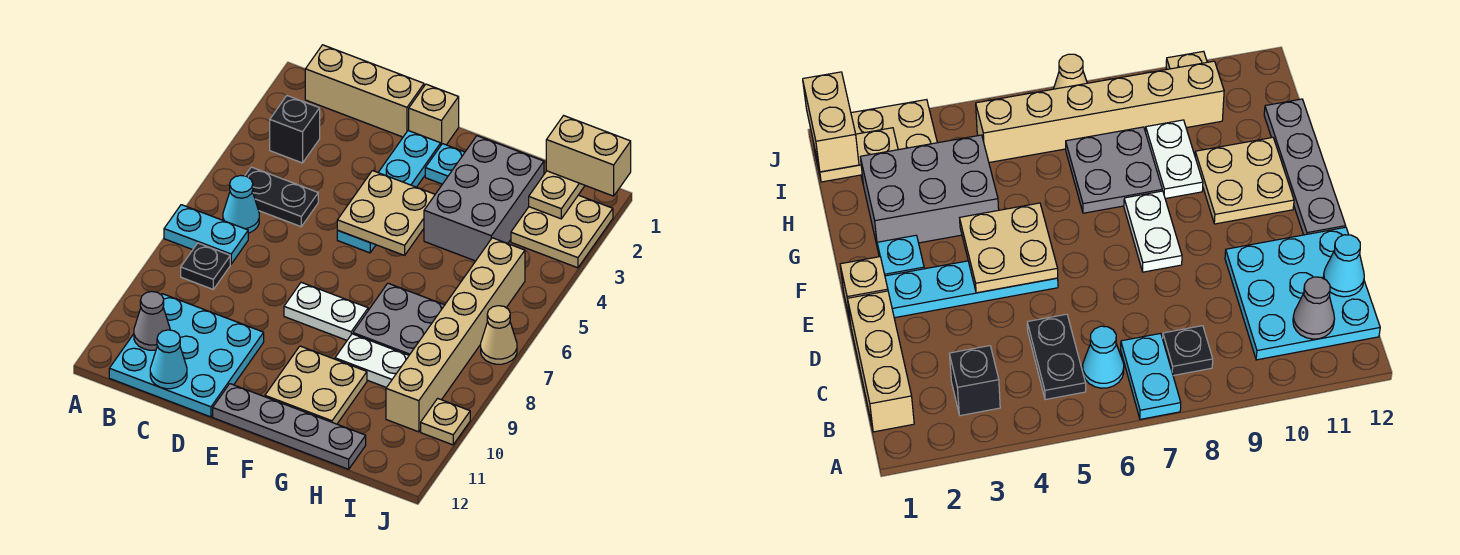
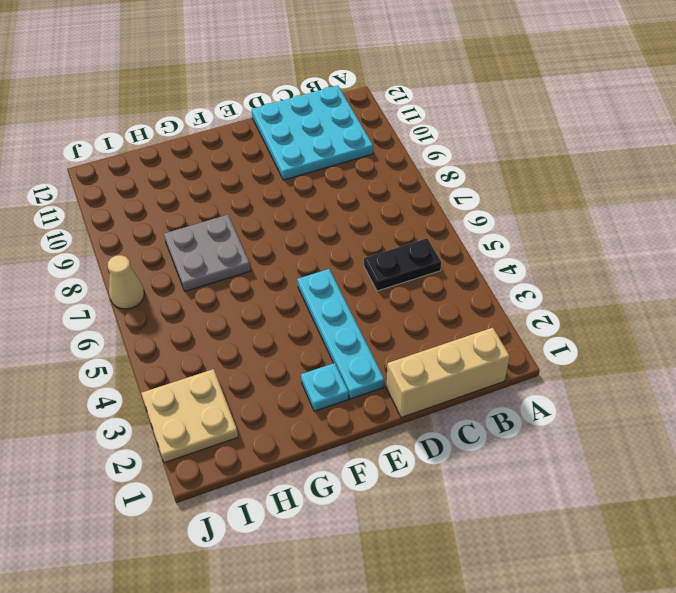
none -> cyan plate A7:B7 level 1
none -> black brick B3 level 1
none -> cyan cone B6 level 1

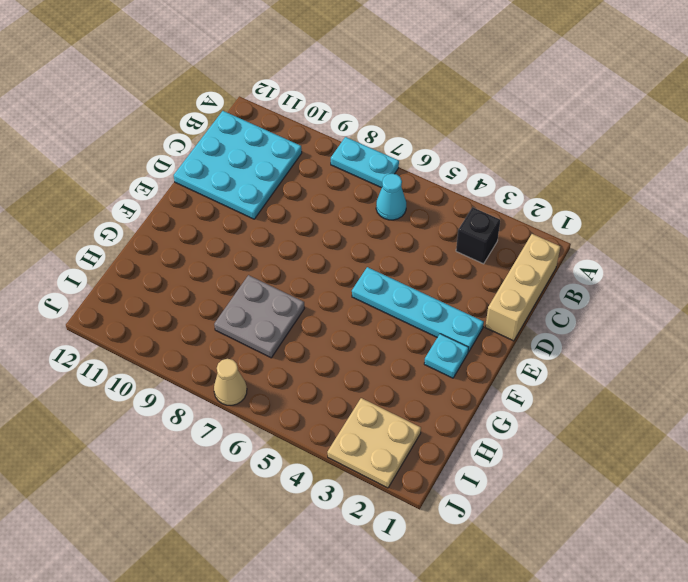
cyan plate A7:A8 level 1 -> cyan plate A7:B7 level 1
none -> black plate B5:C5 level 1
none -> black plate B8 level 1
none -> tan brick E1 level 1

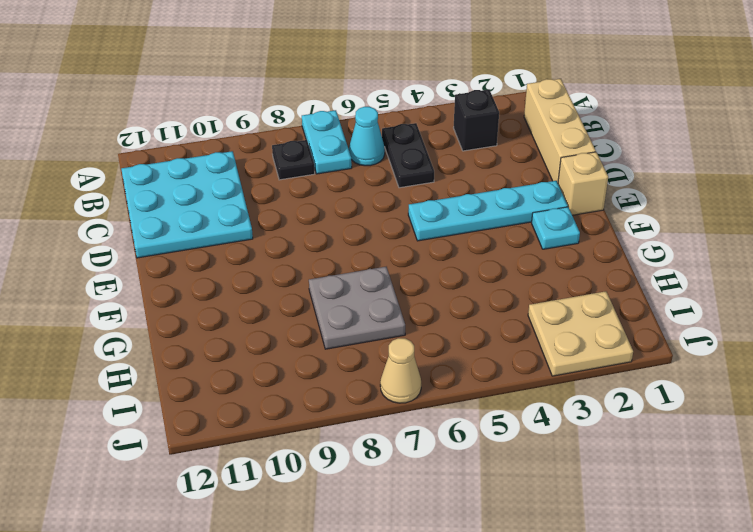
none -> white plate E8:F8 level 1
none -> grey plate E12:H12 level 1
none -> tan plate F10:G11 level 1

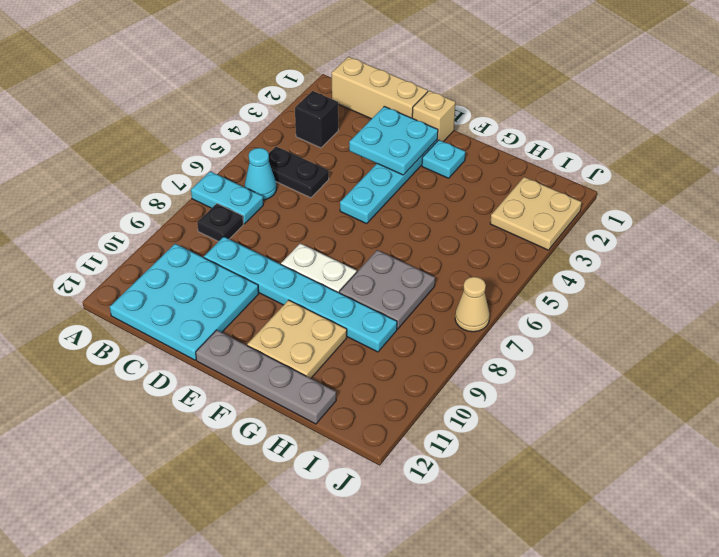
cyan plate C9:H9 level 1 -> white plate G9:H9 level 1
cyan plate D2:E3 level 2 -> none
none -> grey brick G2:H4 level 1
none -> tan brick I5:I10 level 1
none -> tan plate J10 level 1

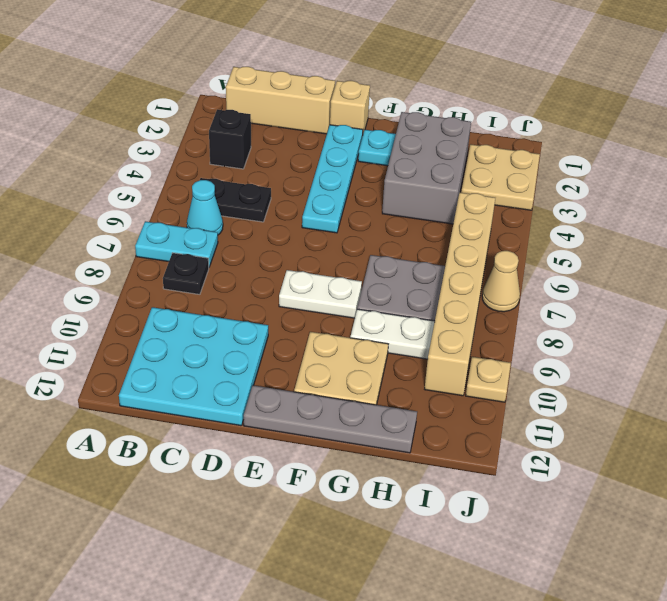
none -> grey cone B11 level 2
none -> cyan cone C12 level 2
none -> tan plate E4:F5 level 2

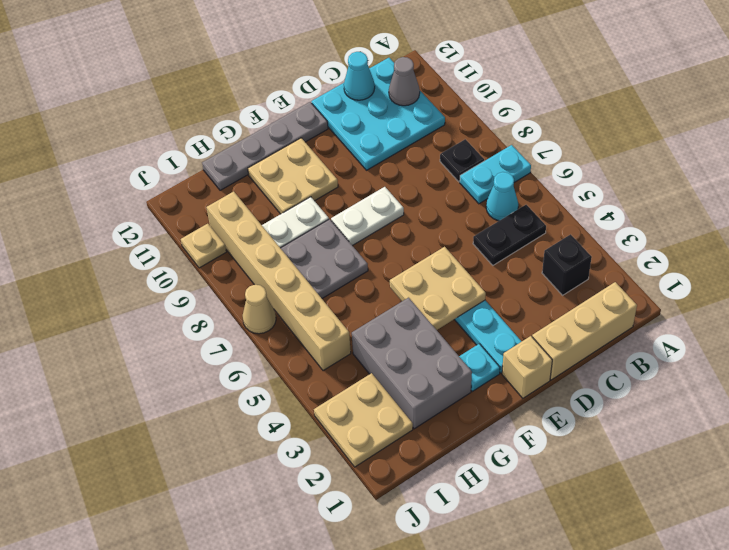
none -> tan plate I1:I2 level 2
none -> tan brick I1:J1 level 3

